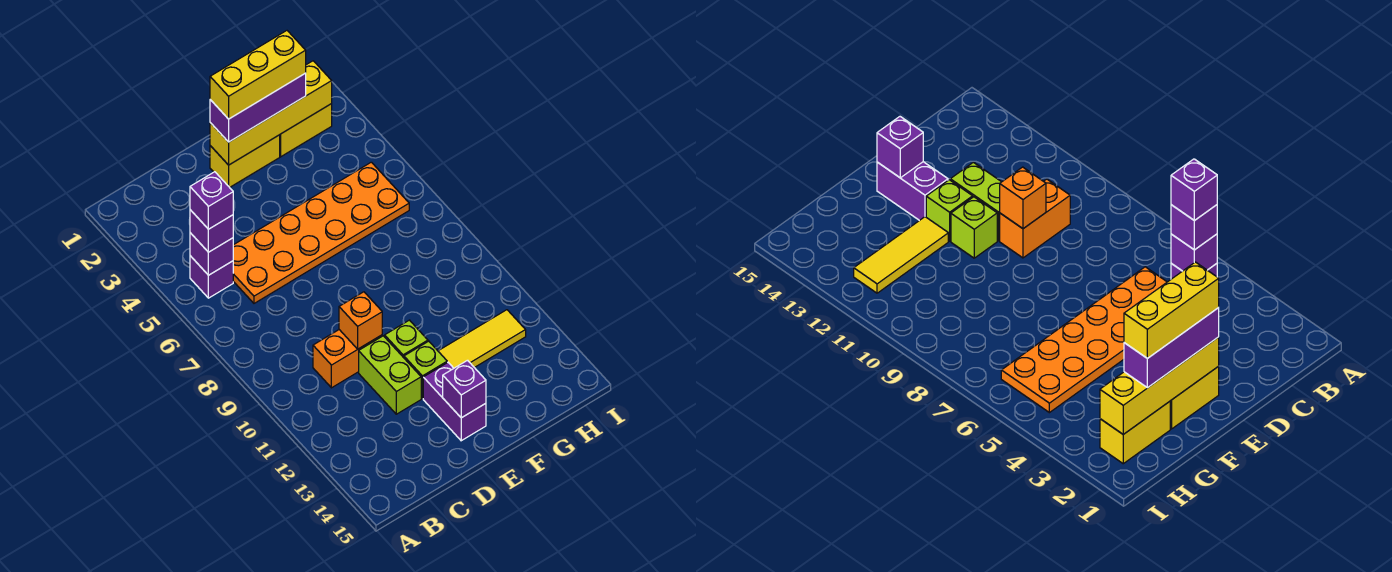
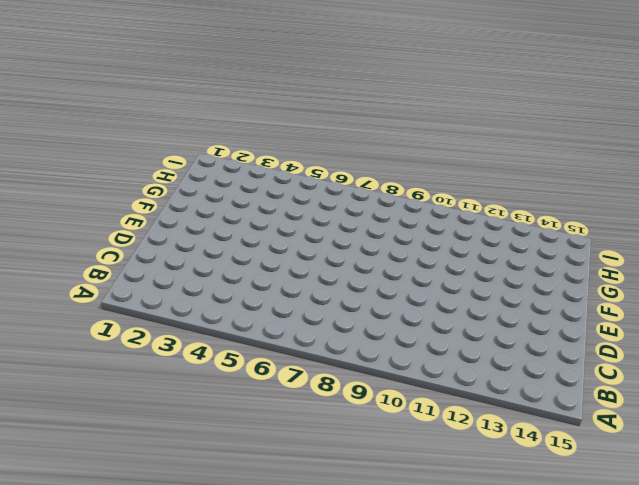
none -> purple brick B5 level 1
none -> orange plate C5:H6 level 1
none -> orange brick C10:D10 level 1

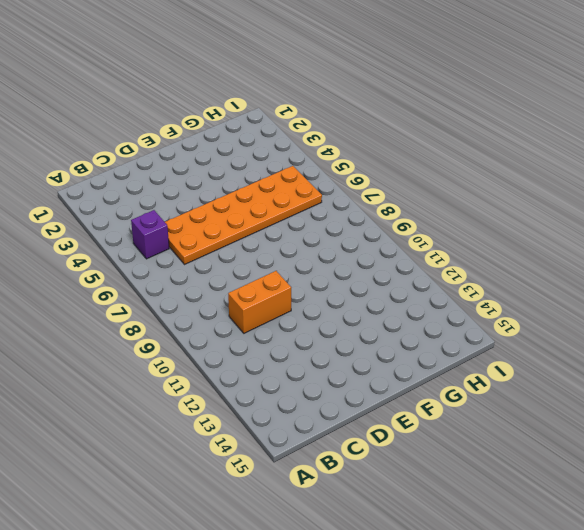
none -> lime brick D11:D12 level 1
none -> yellow brick E2:F2 level 1
none -> lime brick E11 level 1

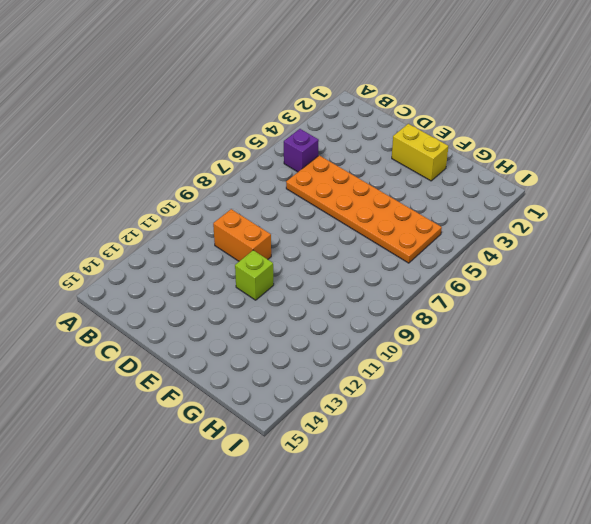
none -> lime brick D11:D12 level 1
none -> lime brick E12 level 1
none -> purple brick E13:E14 level 1

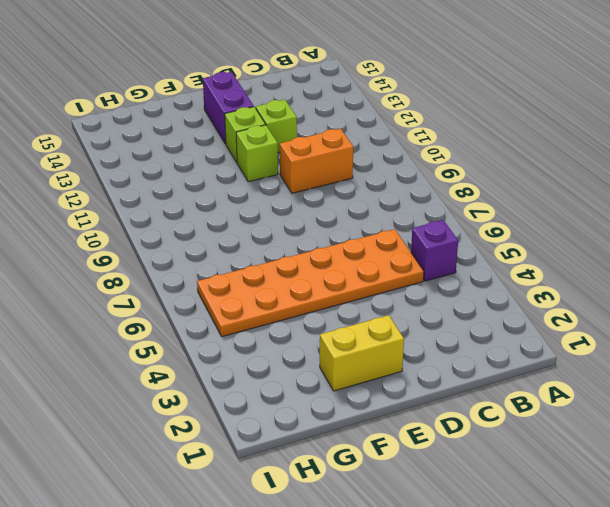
lime brick D12 level 1 -> lime brick D11:D12 level 1
none -> yellow tile F12:H12 level 1
none -> yellow brick G2:H2 level 1
none -> purple brick B5 level 2

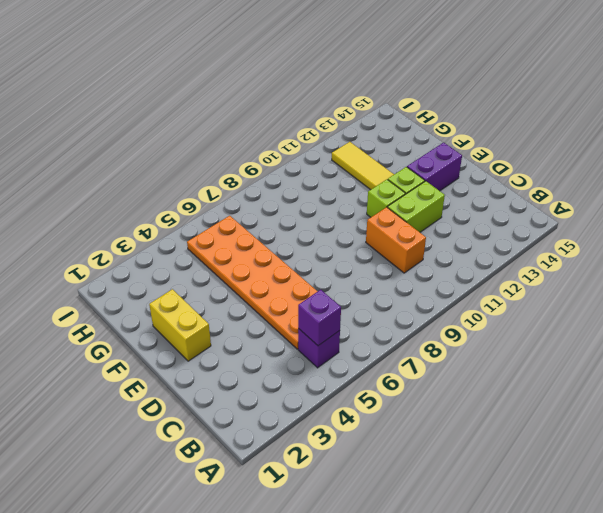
none -> yellow brick G2:H2 level 1
none -> orange brick D10 level 2
none -> yellow brick E2:H2 level 2

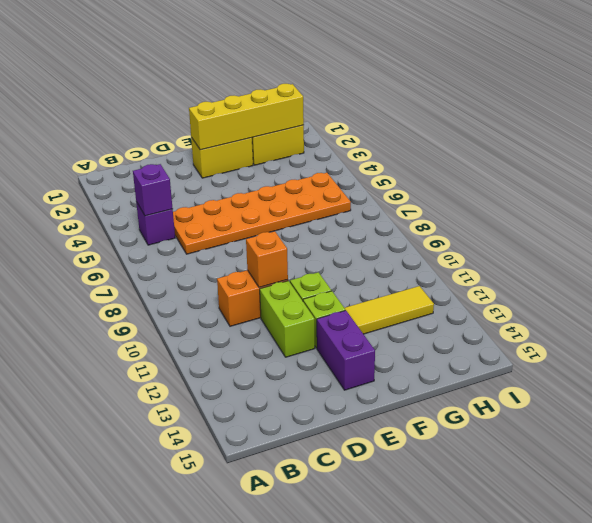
none -> purple brick E14 level 2
none -> purple brick B5 level 3
none -> purple brick E2:G2 level 3

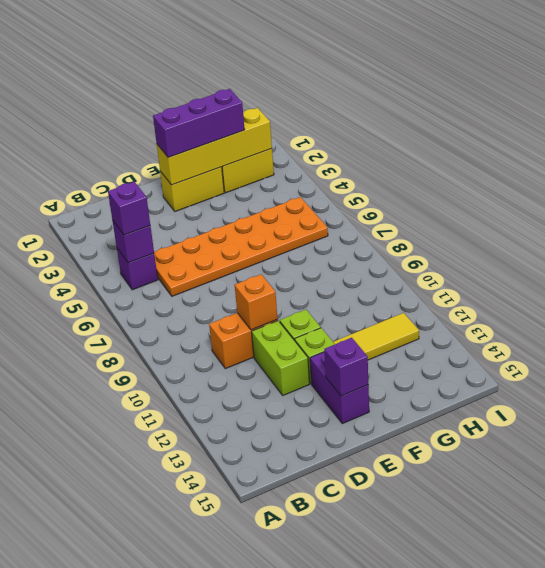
none -> purple brick B5 level 4
none -> yellow brick E2:G2 level 4

